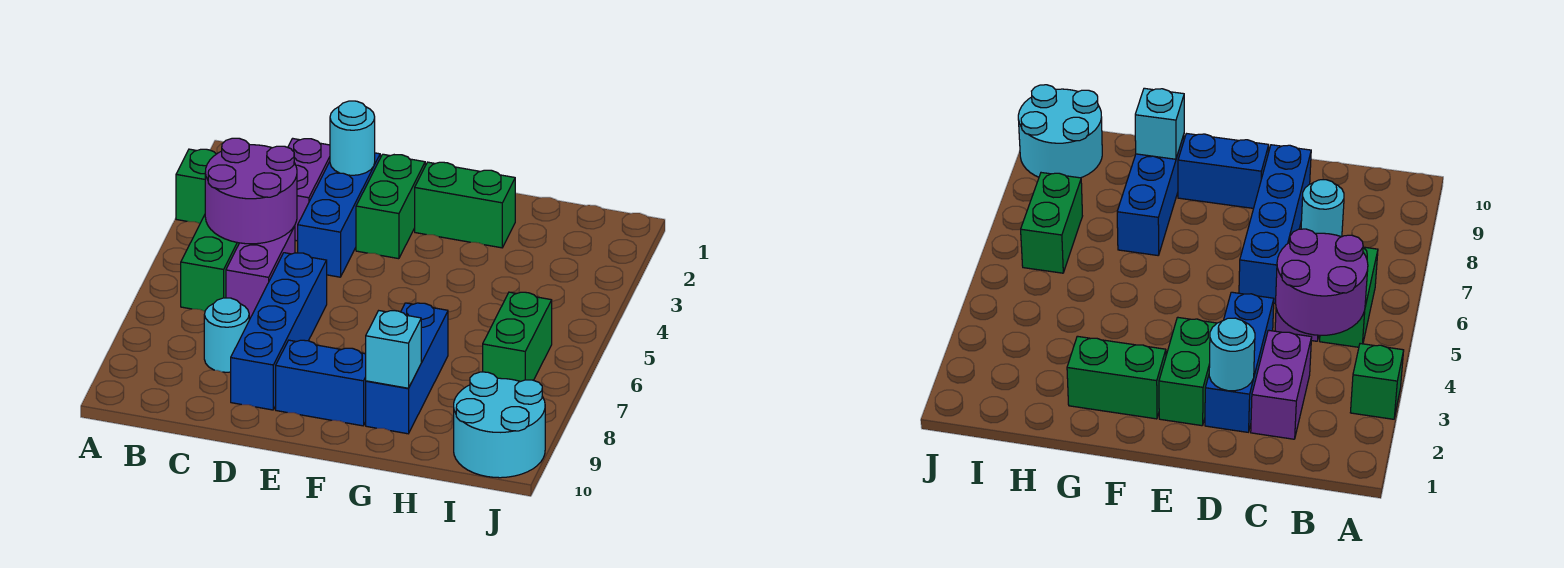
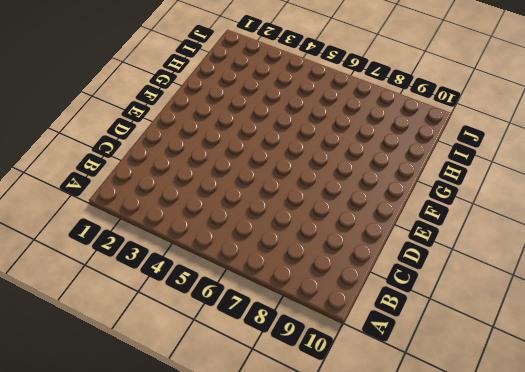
none -> green brick A3 level 1
none -> green brick B5:B6 level 1
none -> purple brick C2:C3 level 1

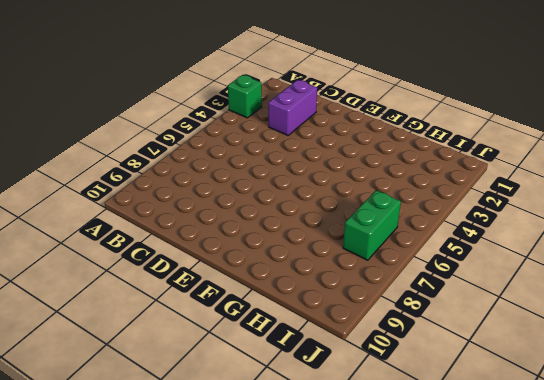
none -> green brick B5:B6 level 1
none -> purple brick C5:C6 level 1
none -> cyan round brick C8 level 1

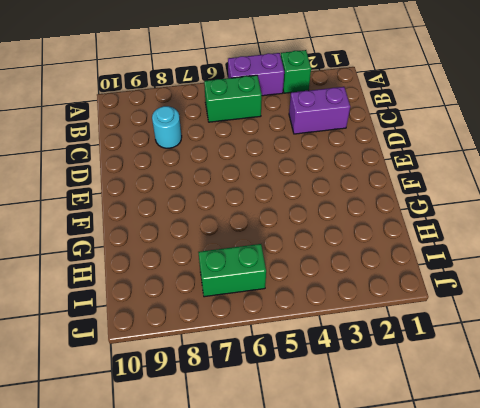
purple brick A4:A5 level 1 -> purple brick C5:C6 level 1
none -> blue brick D2:D4 level 1
none -> blue brick D6:D9 level 1
none -> green brick E2:E3 level 1

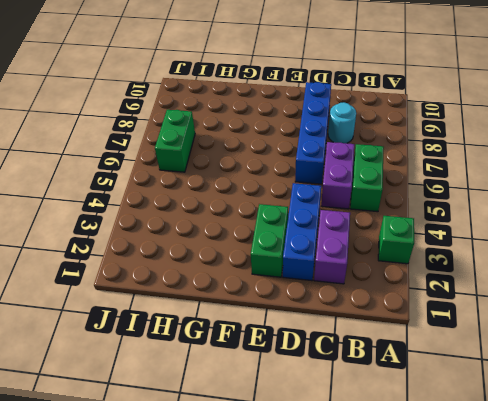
none -> blue brick E9:F9 level 1
none -> green brick F2:G2 level 1
none -> blue brick G7:G9 level 1

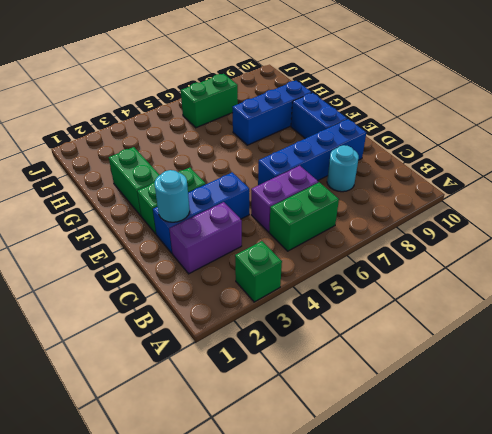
none -> cyan round brick I9:J10 level 1
none -> purple round brick B4:C5 level 2
none -> cyan brick G9 level 2

